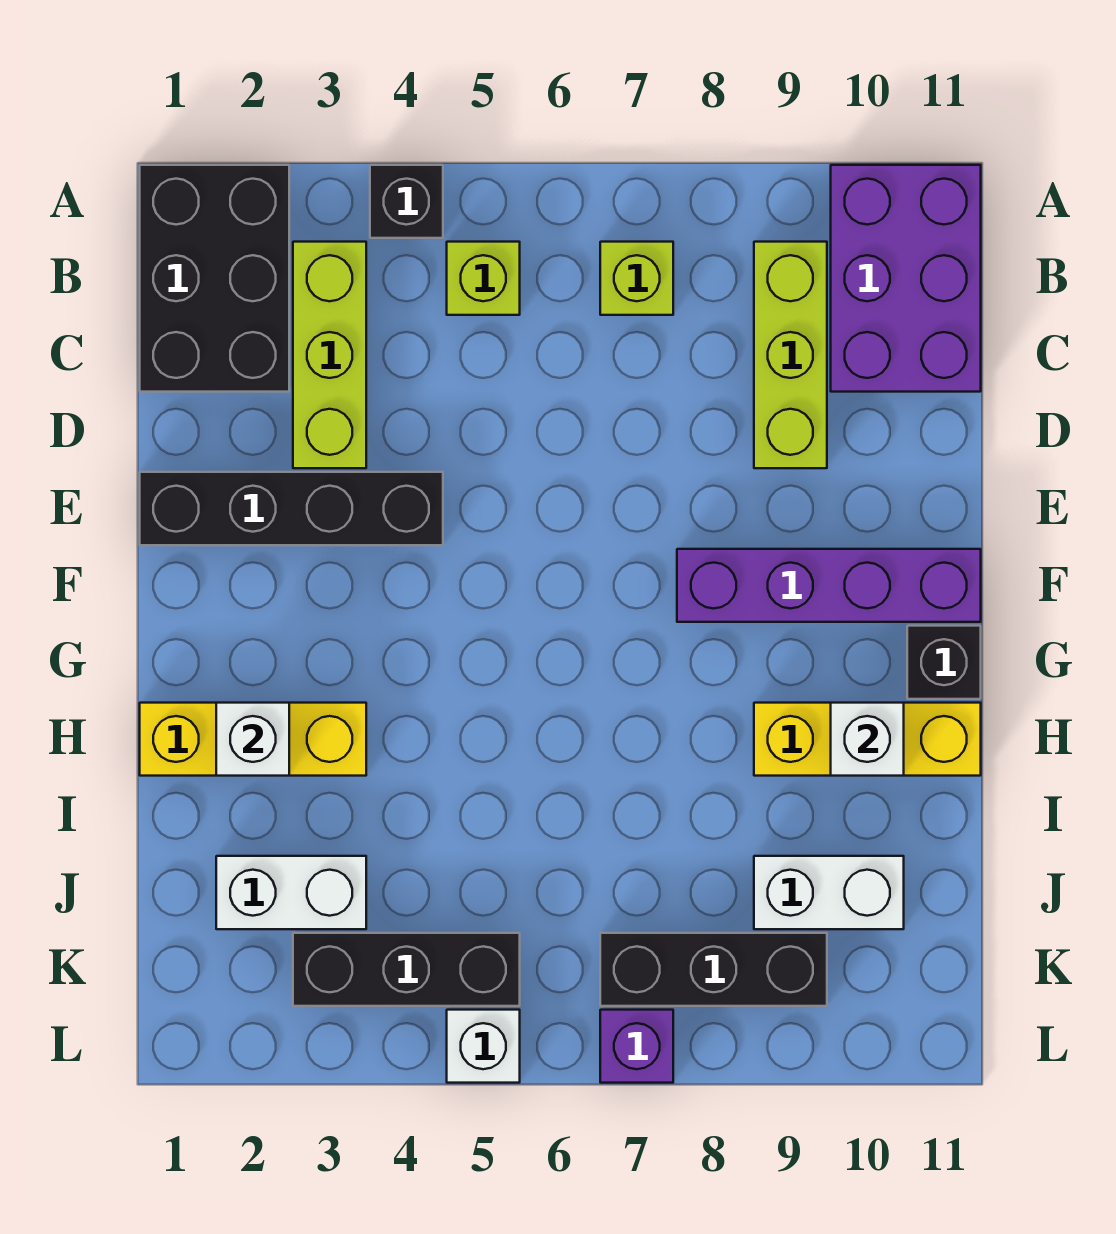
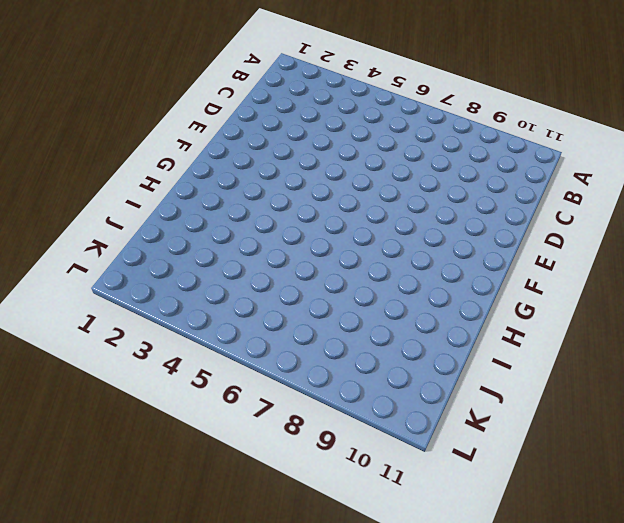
none -> black brick A1:C2 level 1
none -> black brick A4 level 1
none -> purple brick A10:C11 level 1

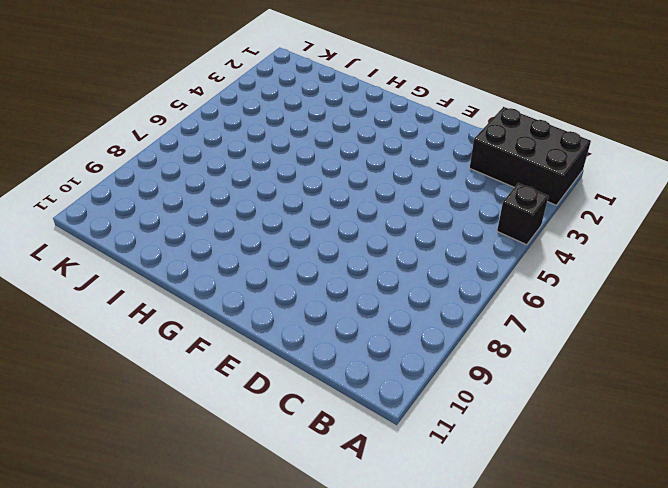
none -> purple brick A10:C11 level 1
none -> lime brick B3:D3 level 1
none -> lime brick B5 level 1

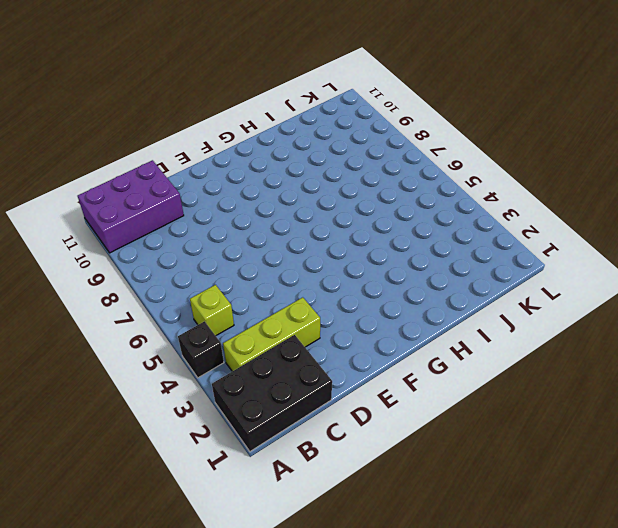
none -> lime brick B7 level 1
none -> lime brick B9:D9 level 1
none -> black brick E1:E4 level 1

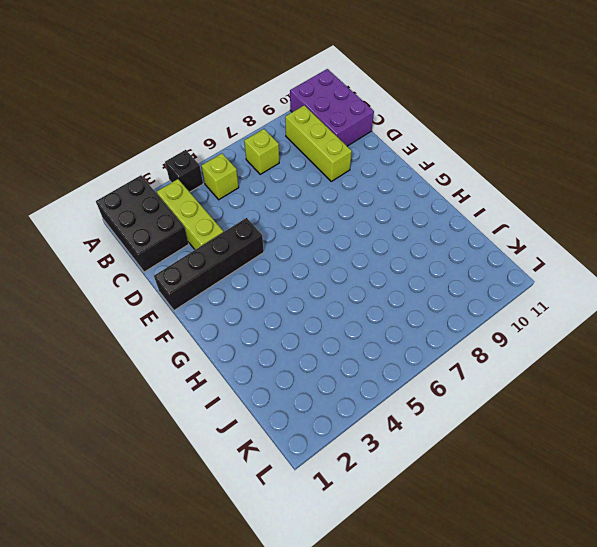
none -> purple brick F8:F11 level 1
none -> black brick G11 level 1
none -> yellow brick H1:H3 level 1

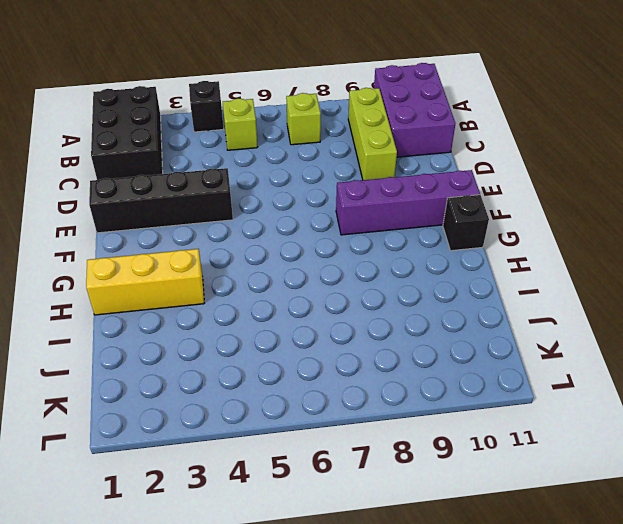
none -> lime brick B3:D3 level 1
none -> yellow brick H9:H11 level 1
none -> white brick J2:J3 level 1

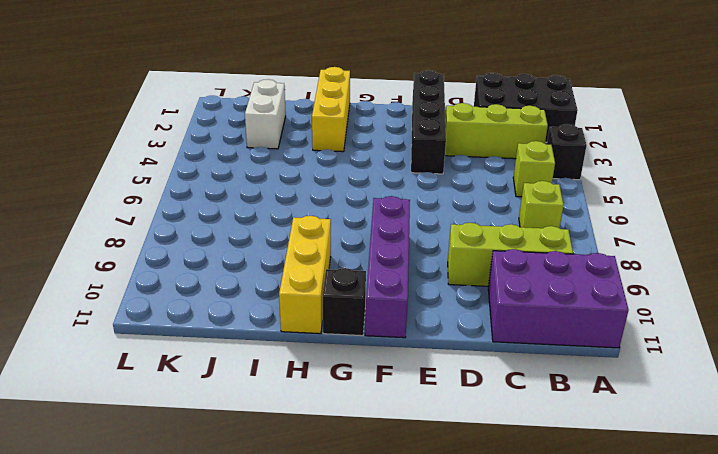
none -> white brick J9:J10 level 1
none -> black brick K3:K5 level 1
none -> black brick K7:K9 level 1

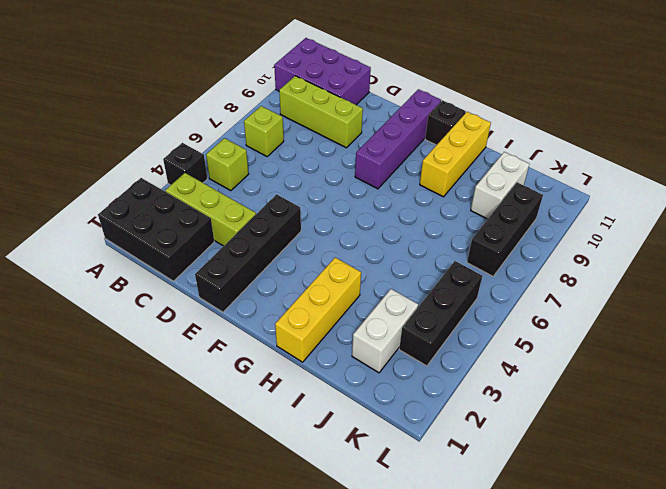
none -> white brick L5 level 1
none -> purple brick L7 level 1
none -> white brick H2 level 2

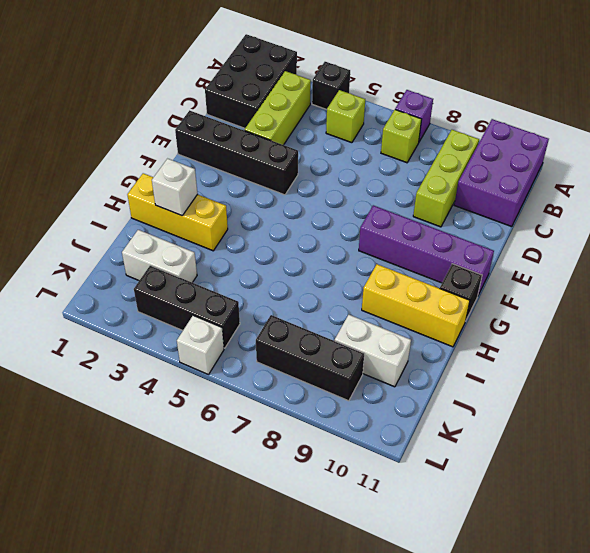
purple brick A7 level 1 -> purple brick L7 level 1
none -> white brick H10 level 2

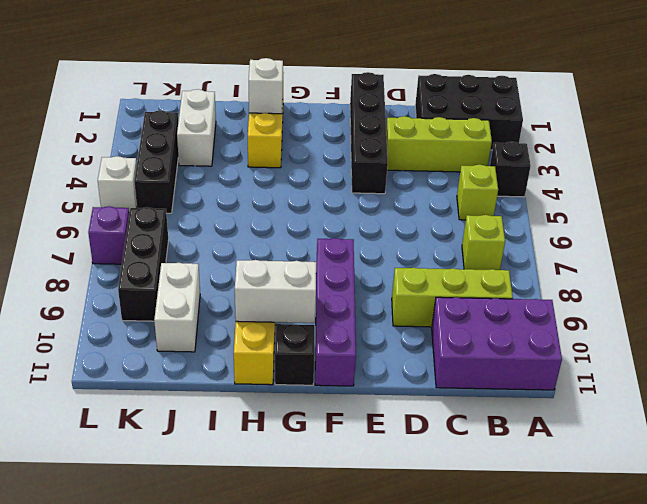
white brick G10:H10 level 2 -> white brick H10 level 2

